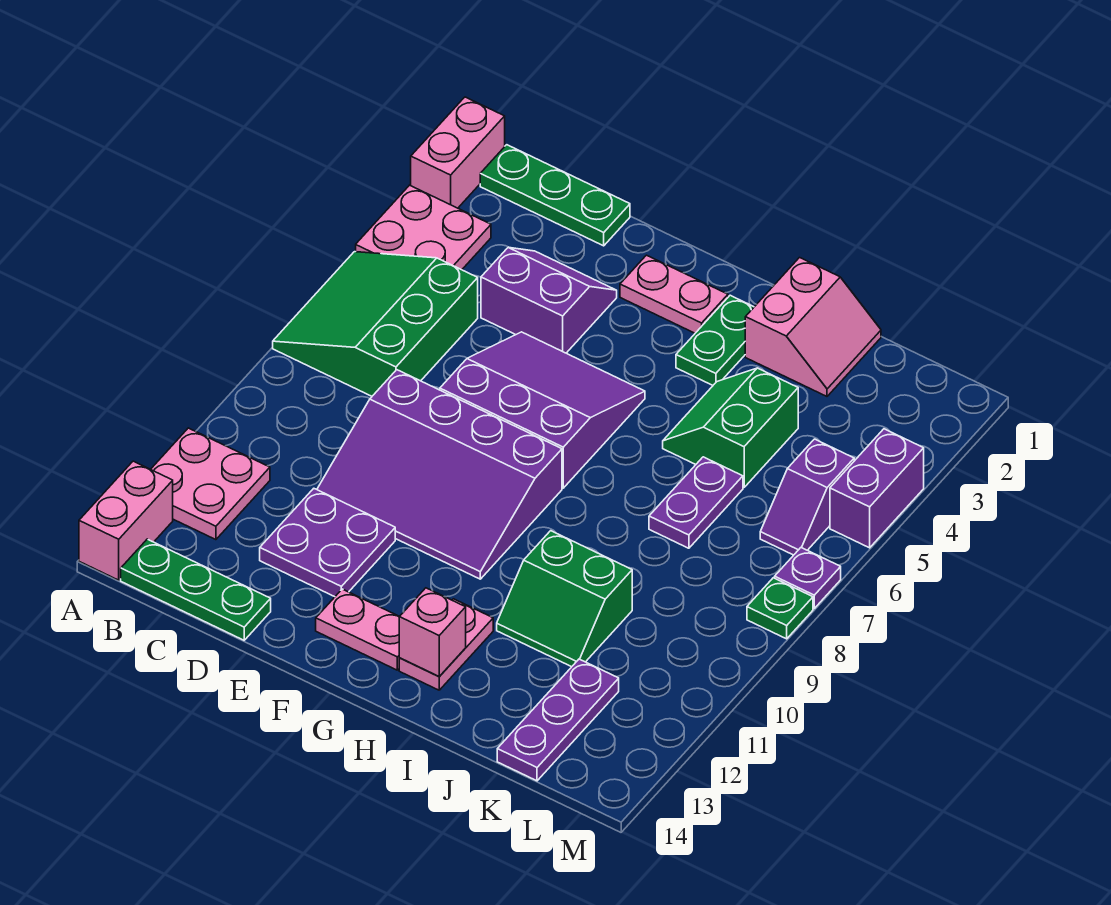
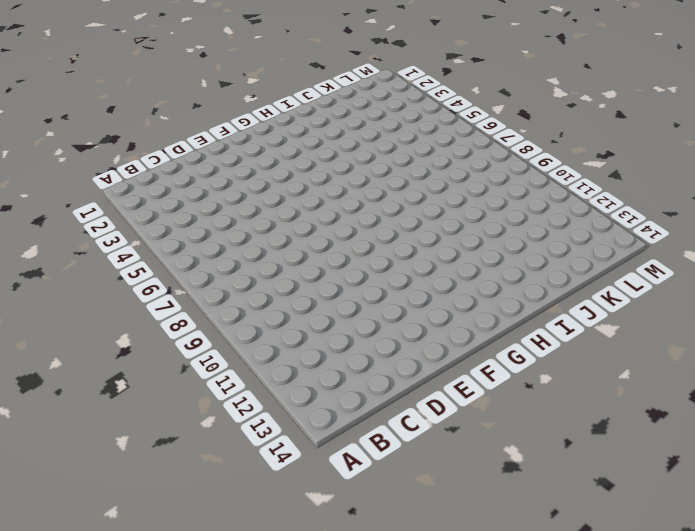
none -> pink brick A1:A2 level 1
none -> pink plate A3:B4 level 1
none -> green slope A5:C7 level 1 top C

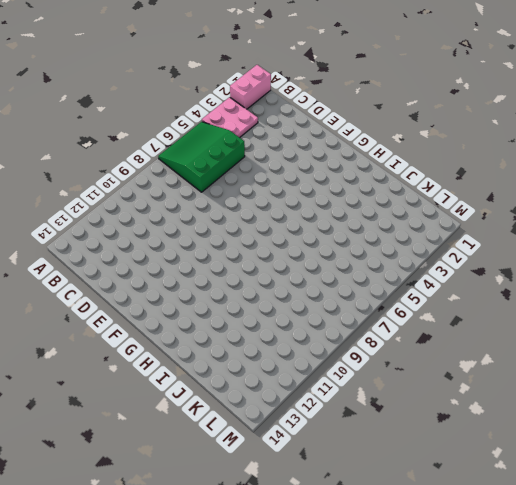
none -> pink plate A11:B12 level 1
none -> pink brick A13:A14 level 1
none -> green plate B1:D1 level 1

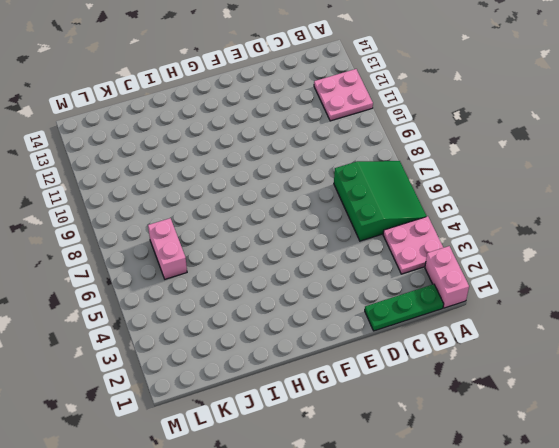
pink brick K6:K7 level 1 -> pink brick A13:A14 level 1
none -> green plate B14:D14 level 1
none -> purple slope D3:E4 level 1 top 4
none -> purple slope D8:G10 level 1 top 8

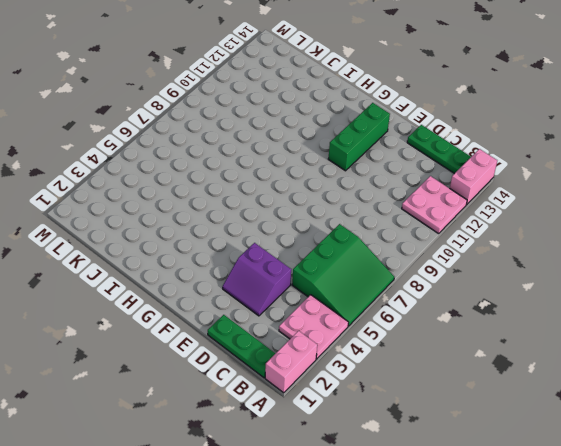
green brick F11:F13 level 1 -> pink plate F13:G13 level 1
none -> purple slope D8:G10 level 1 top 8
none -> purple plate D11:E12 level 1
none -> purple slope E5:G7 level 1 top 7

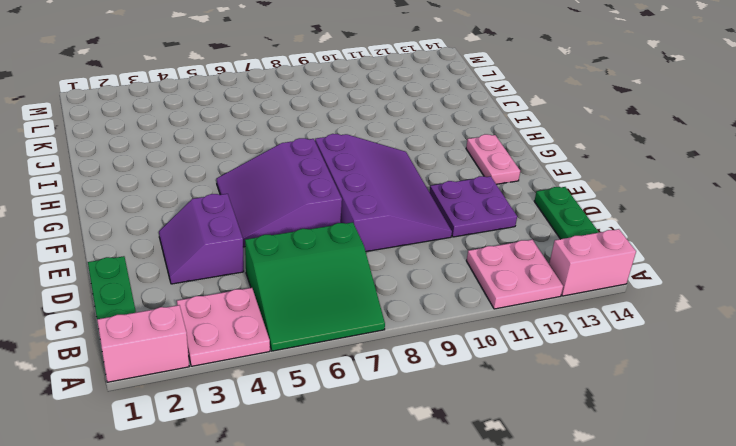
none -> pink plate F2:G2 level 1
none -> green plate H2:H3 level 1
none -> pink plate H12:H13 level 1

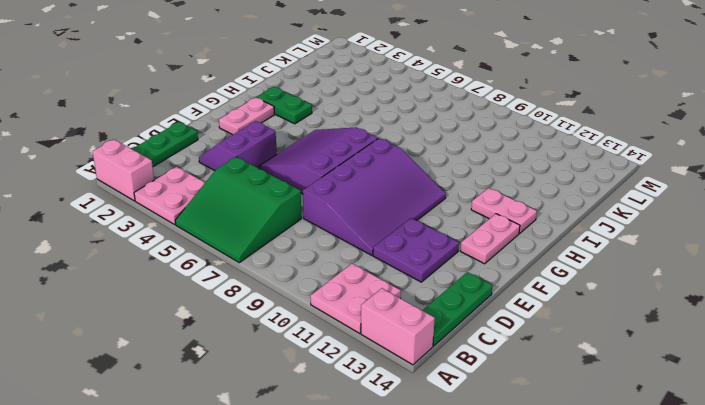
none -> pink slope I1:J2 level 1 top I
none -> green slope I4:J5 level 1 top J
none -> green slope I10:J11 level 1 top 10

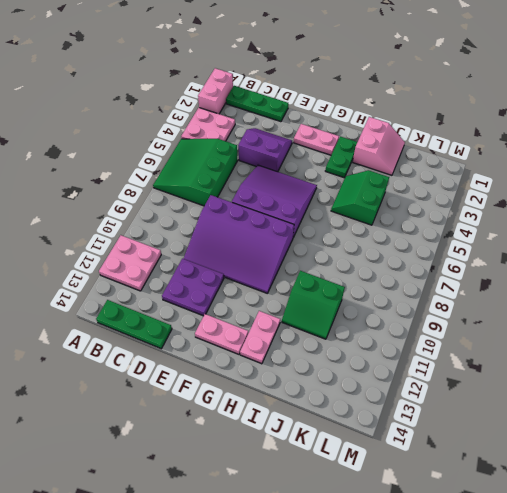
none -> pink brick A13:A14 level 1
none -> purple plate J6:J7 level 1
none -> purple plate K12:K14 level 1

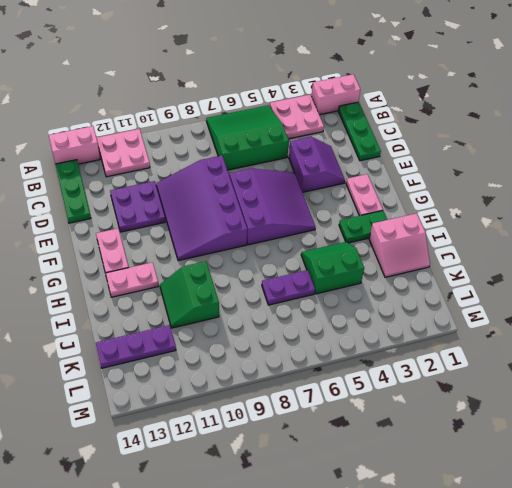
none -> purple slope L5:L6 level 1 top 5
none -> purple brick M4:M5 level 1
none -> purple plate M7 level 1

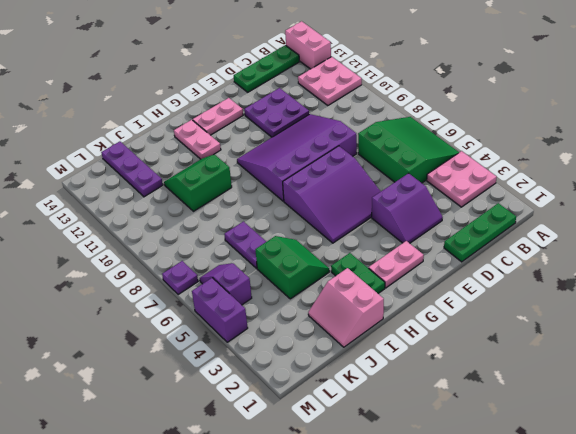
none -> pink brick A1:A2 level 1
none -> green plate M8 level 1
none -> pink brick H13 level 2

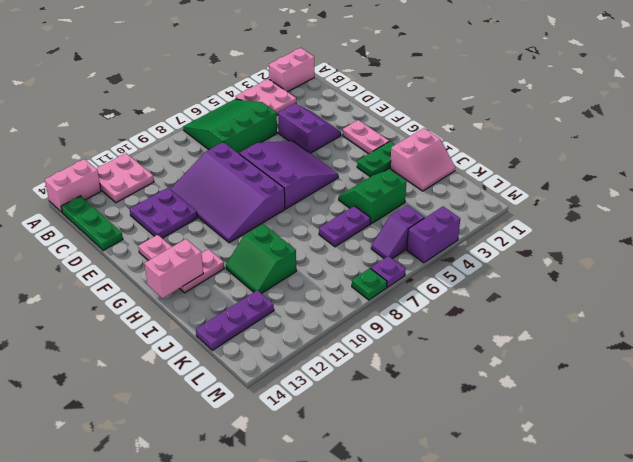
pink brick H13:H14 level 2 -> pink brick H13 level 2
none -> green plate B1:D1 level 1

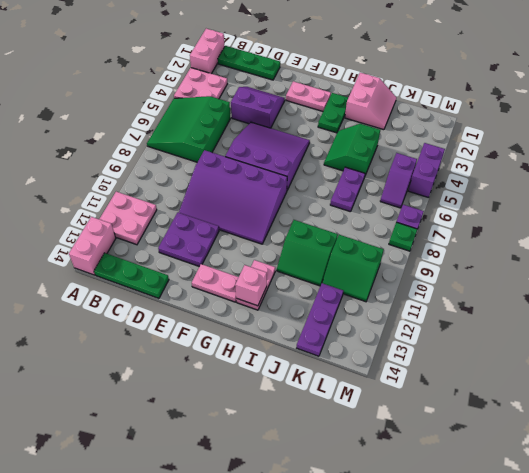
green slope K10:L11 level 1 top 10 -> none

